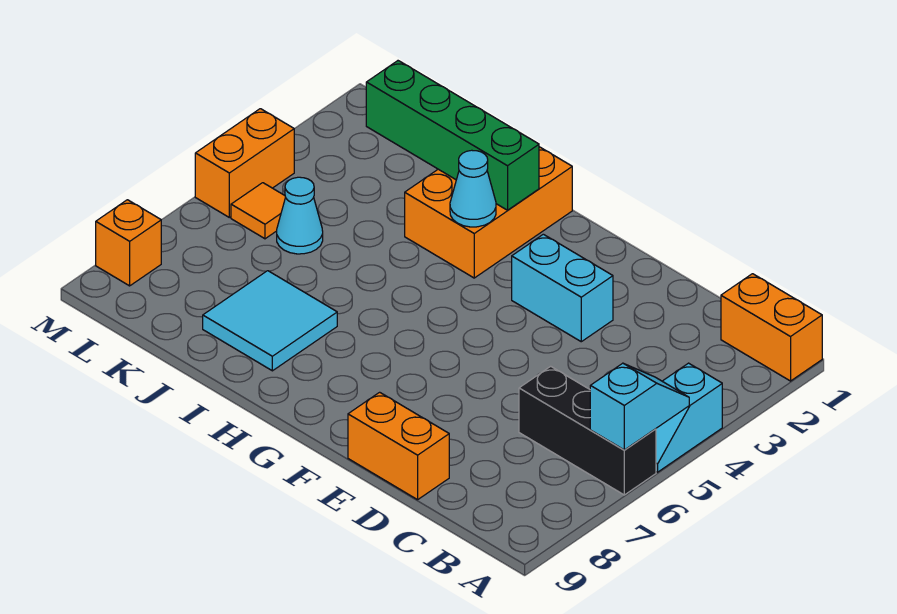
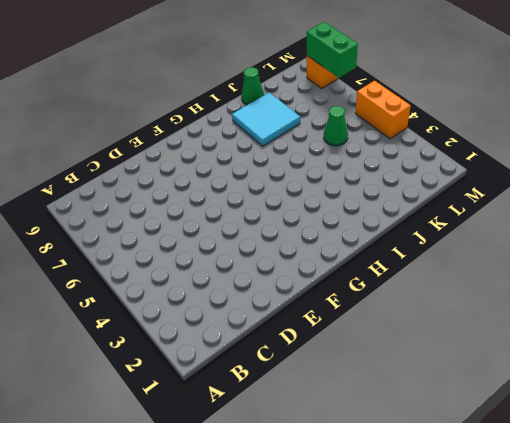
green cone J9 level 1 -> none
green cone K5 level 1 -> cyan cone K5 level 1
green brick M7:M8 level 2 -> none
none -> orange brick A1:B1 level 1
none -> cyan slope A4:A5 level 1 top 4
none -> black brick A6:C6 level 1

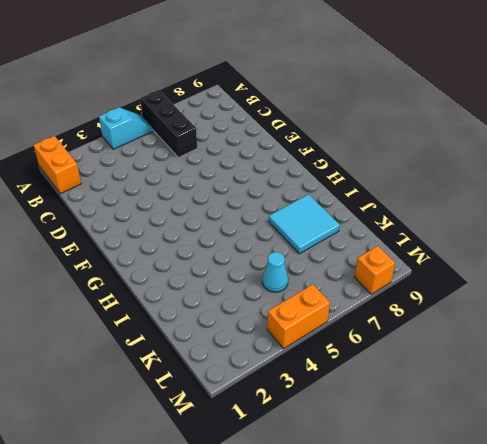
none -> orange brick D9:E9 level 1
none -> cyan brick E3:F3 level 1
none -> orange brick H1:I3 level 1

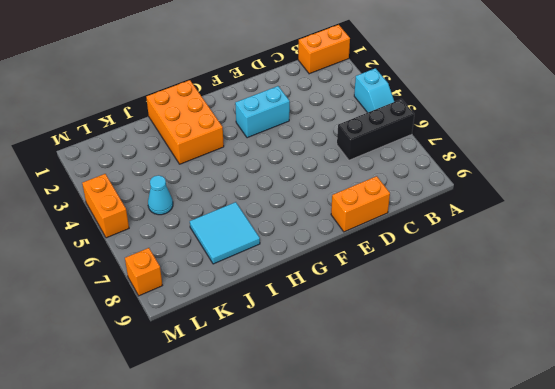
none -> orange tile L5 level 1
none -> cyan slope A5:A6 level 2 top 6
none -> green brick H2:K2 level 2

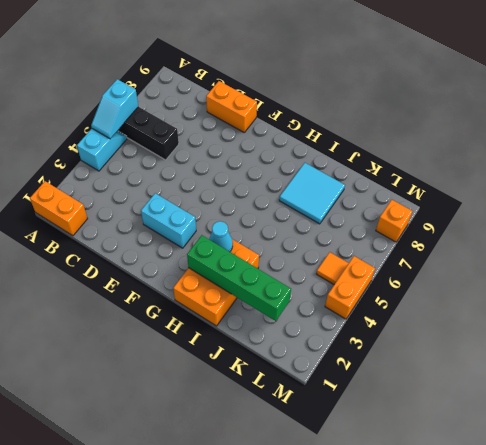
none -> cyan cone K5 level 1

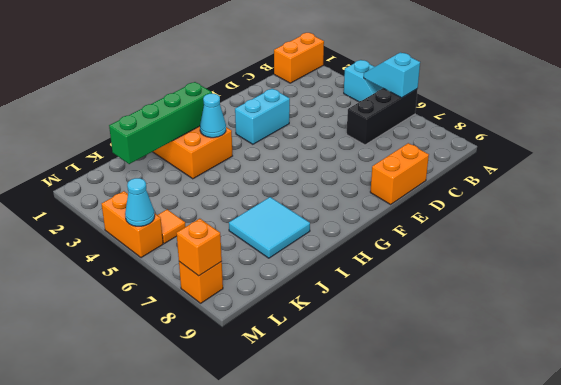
cyan cone M5 level 2 -> cyan cone K5 level 1
orange brick M8 level 2 -> none

